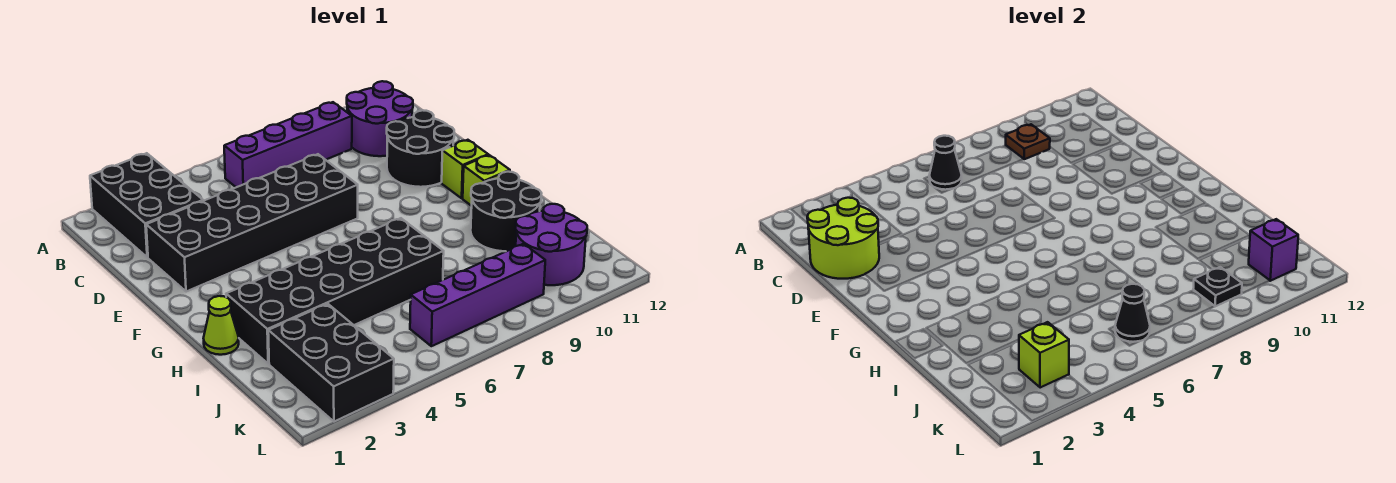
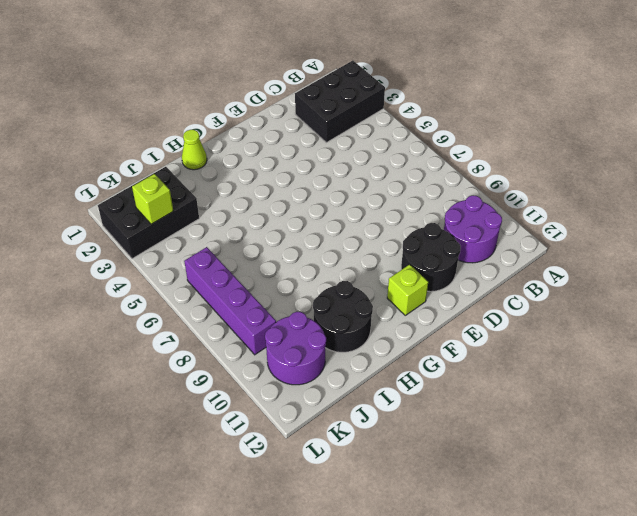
none -> purple brick B6:B9 level 1
none -> black brick D2:E7 level 1
none -> lime brick G11 level 1

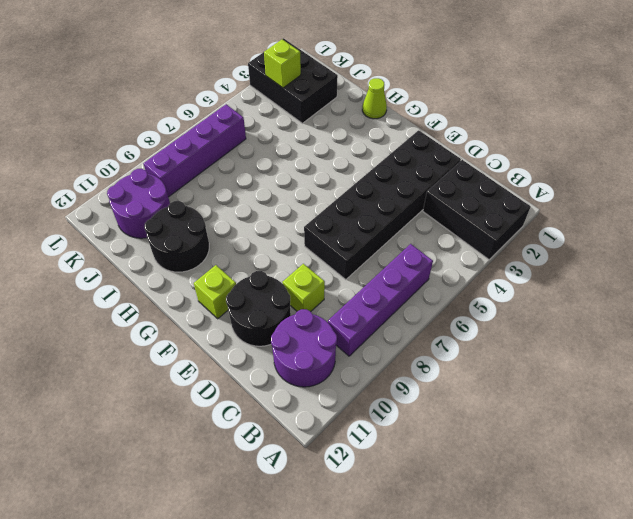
lime brick D9 level 1 -> lime brick G11 level 1
none -> black brick H2:I7 level 1
none -> black cone B6 level 2
none -> brown plate B9 level 2

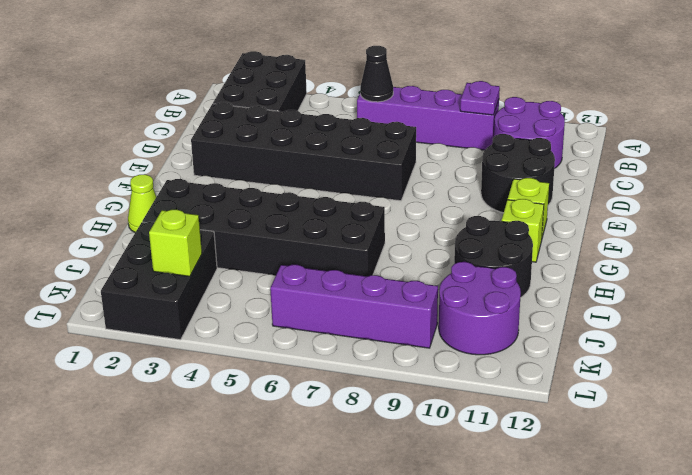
purple plate B9 level 2 -> brown plate B9 level 2
none -> lime round brick C1:D2 level 2
none -> black cone K6 level 2
none -> black plate K9 level 2

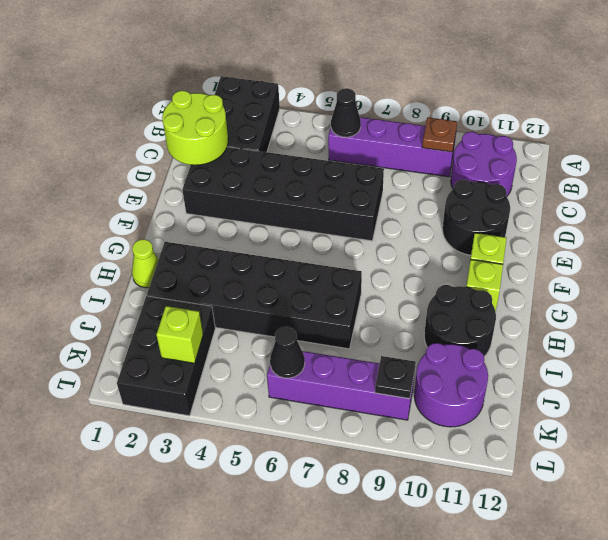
none -> purple brick K11 level 2

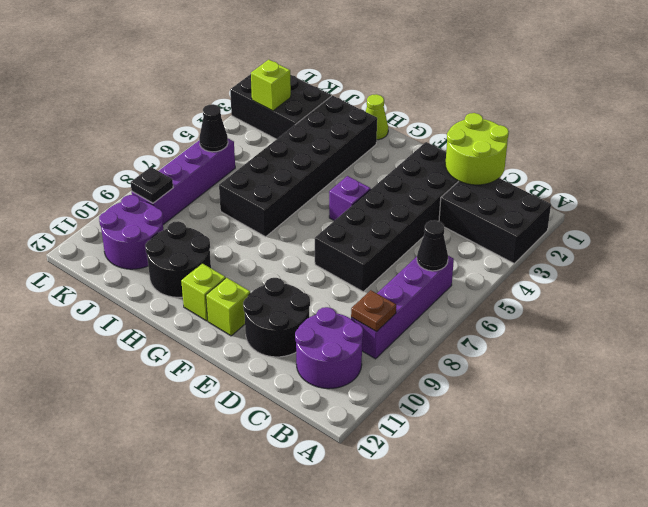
purple brick F5 level 1 -> purple brick K11 level 2

